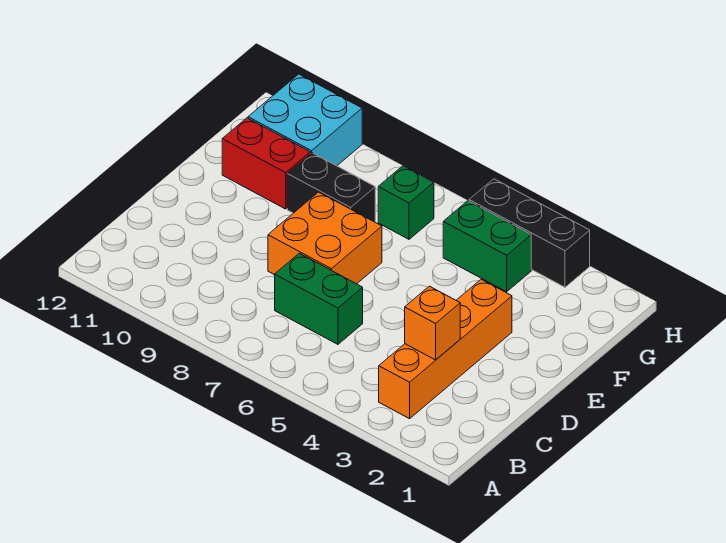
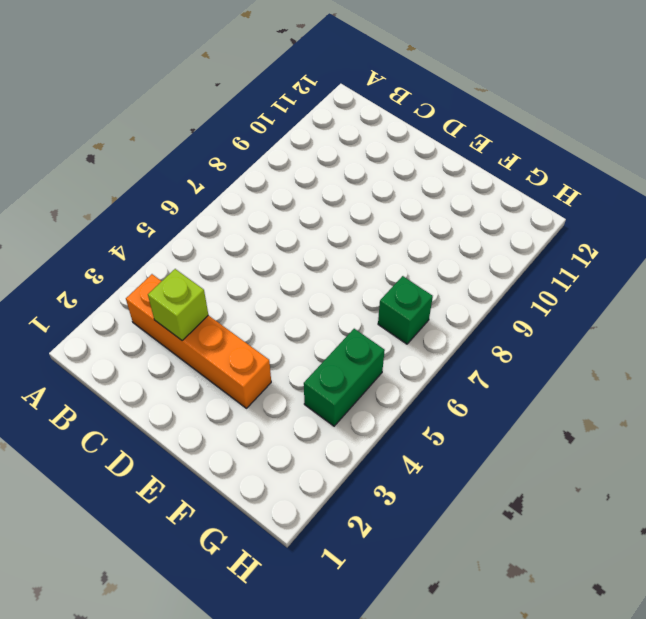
lime brick C3 level 2 -> orange brick C3 level 2
none -> green brick C6:C7 level 1
none -> orange brick D7:E8 level 1

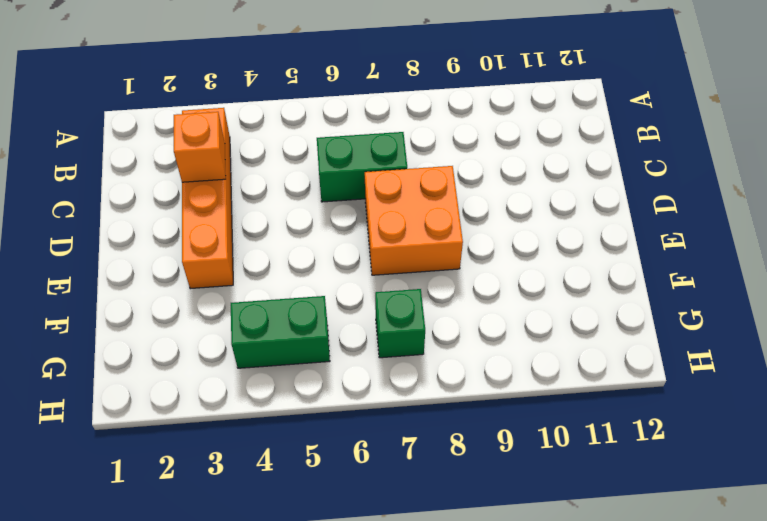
none -> black brick F8:F9 level 1
none -> red brick F10:F11 level 1

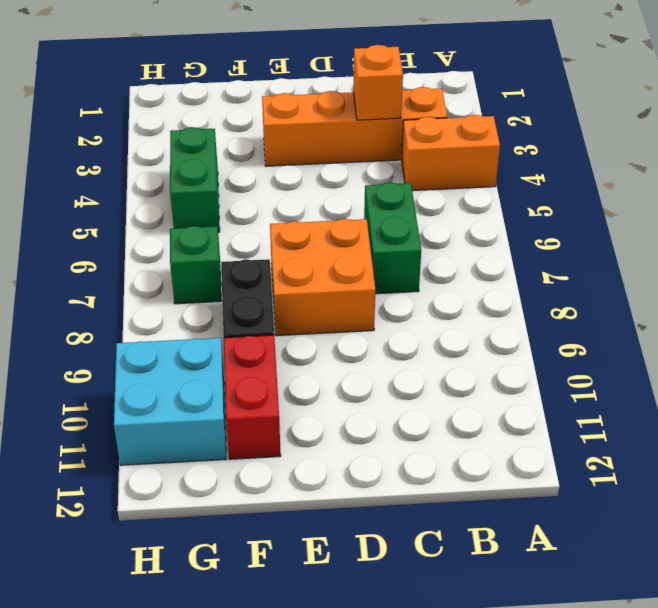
orange brick A4:B4 level 1 -> none
none -> black brick H3:H5 level 1

